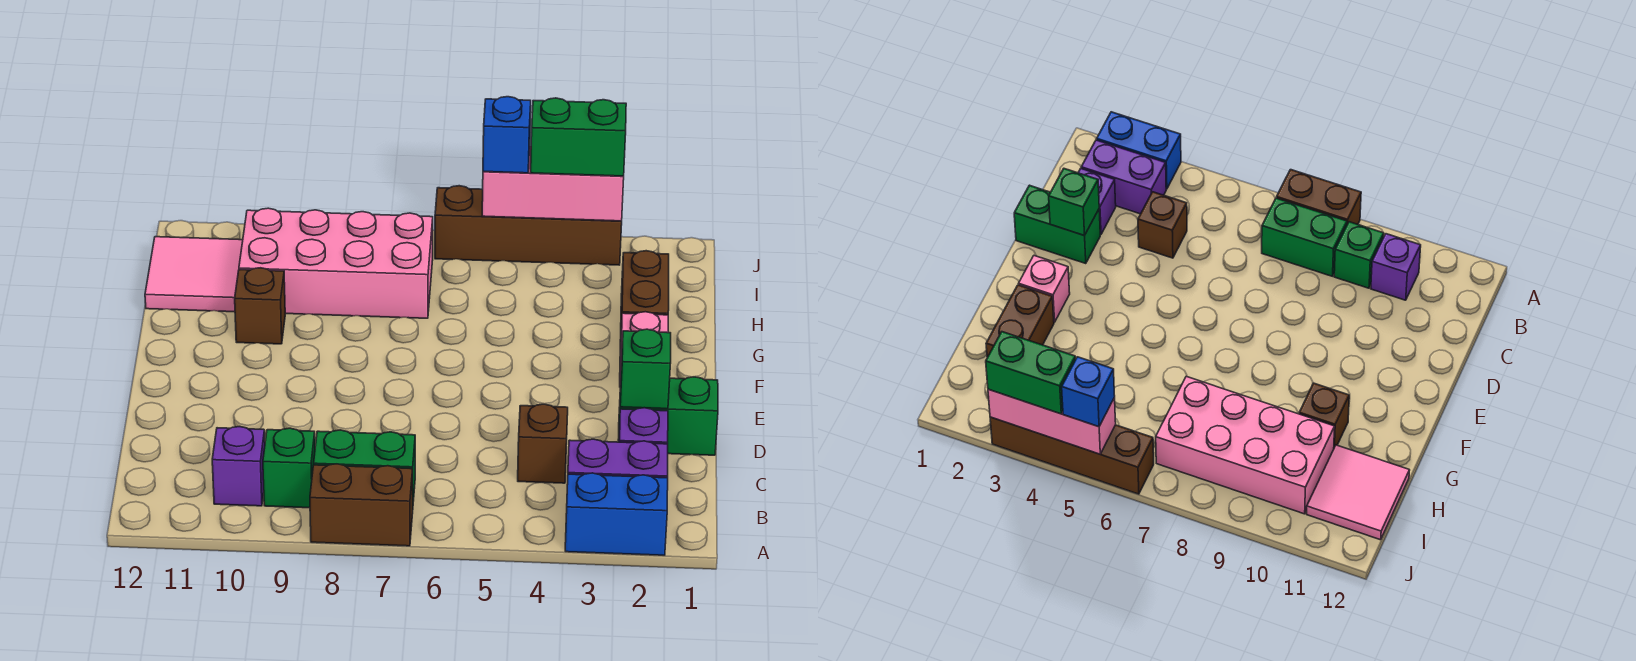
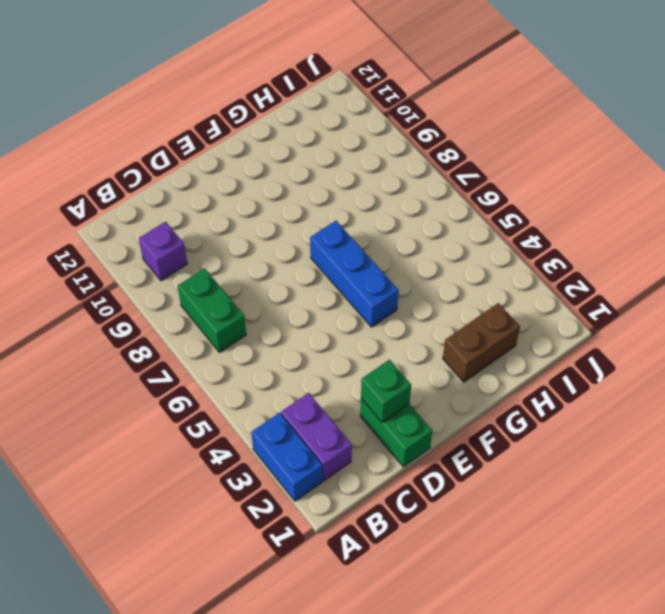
blue brick F5:F7 level 1 -> none
none -> brown brick A7:A8 level 1
none -> green brick B9 level 1
none -> purple brick C2 level 1

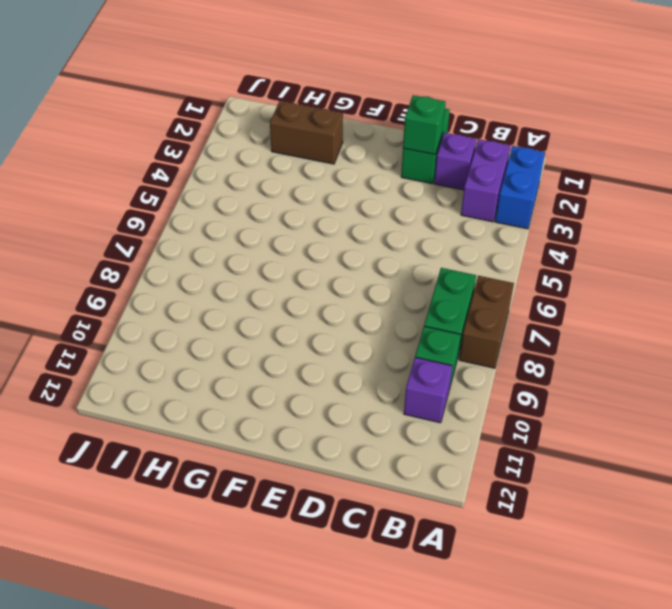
none -> brown brick C4 level 1
none -> pink brick F2 level 1
none -> brown brick G10 level 1

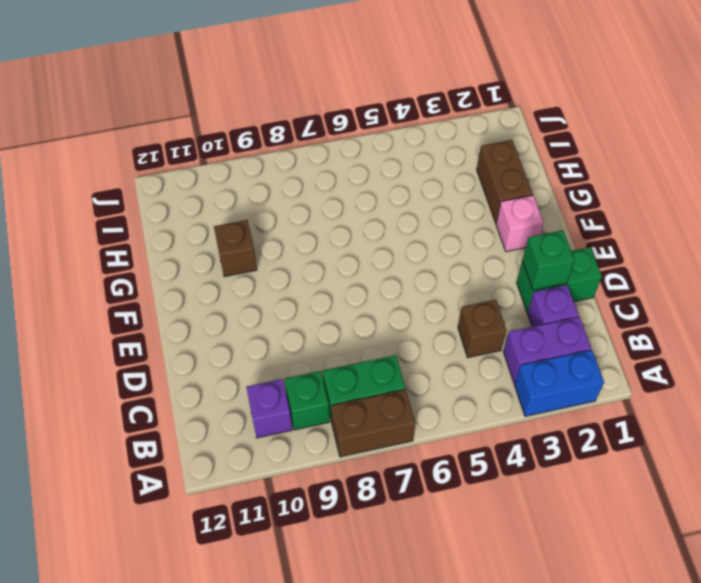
none -> pink brick H7:I10 level 1
none -> pink tile H11:I12 level 1
none -> brown brick J3:J6 level 1

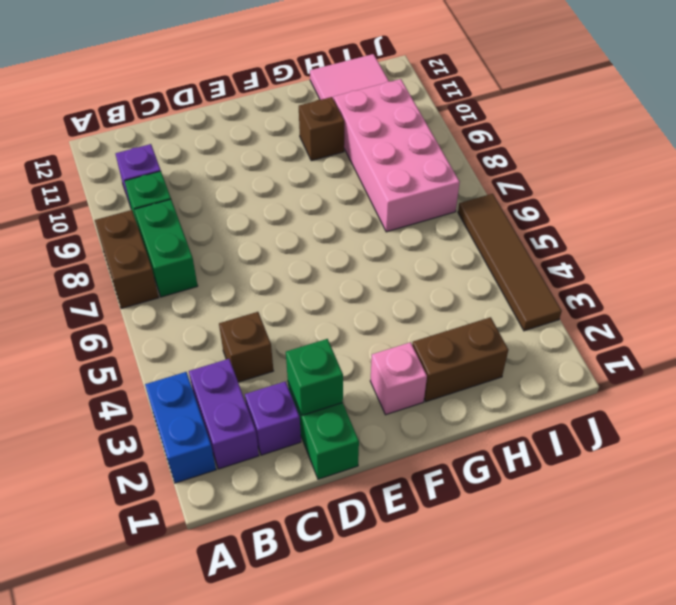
brown tile J3:J6 level 1 -> brown brick J3:J6 level 1
none -> pink brick J3:J5 level 2
none -> green brick J3:J4 level 3
none -> blue brick J5 level 3

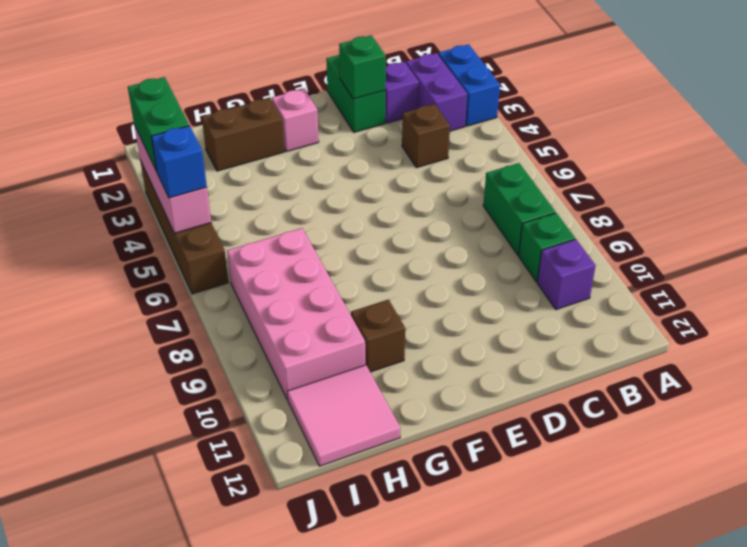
none -> brown brick A7:A8 level 1

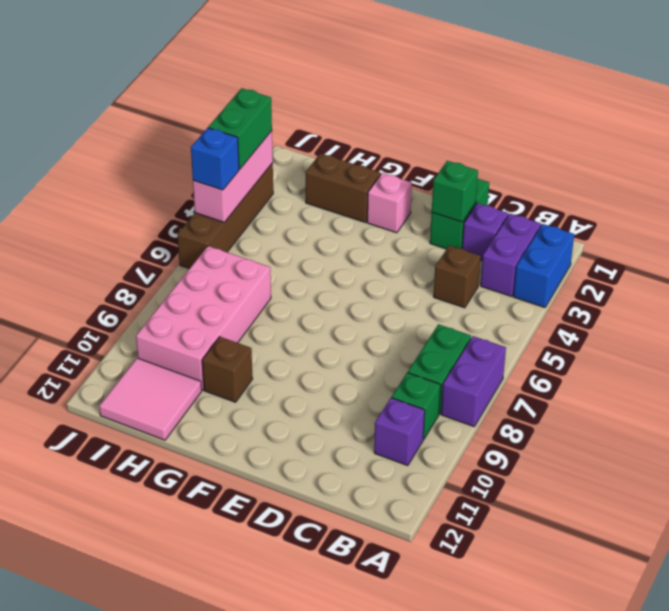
purple brick A7:A8 level 1 -> brown brick A7:A8 level 1

